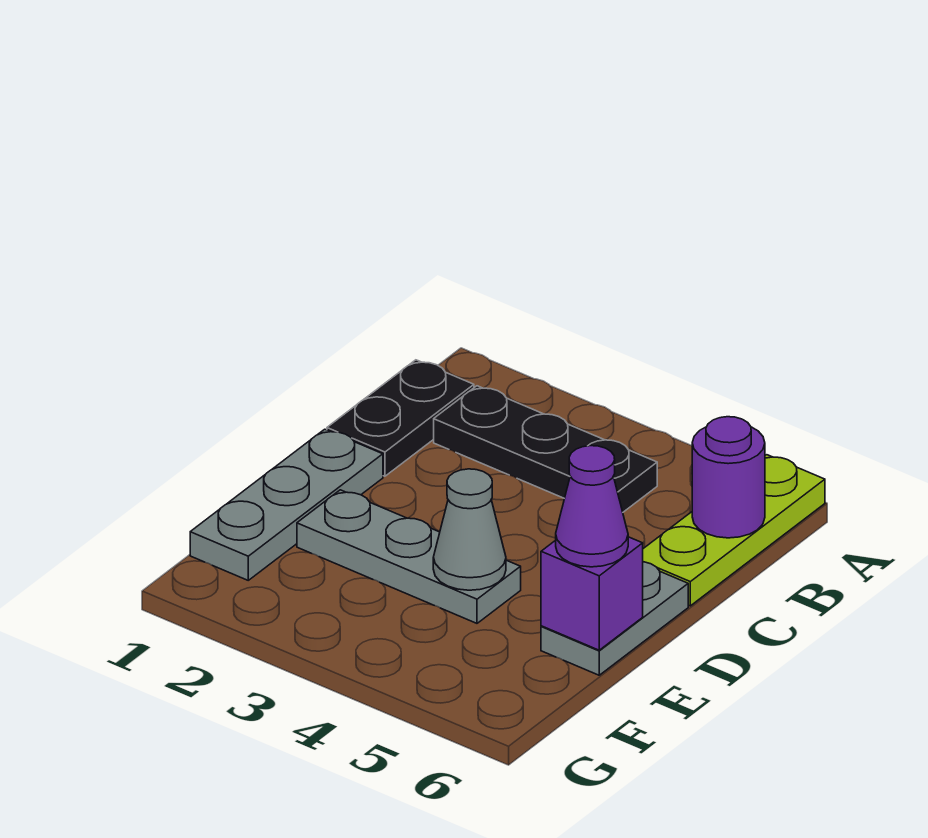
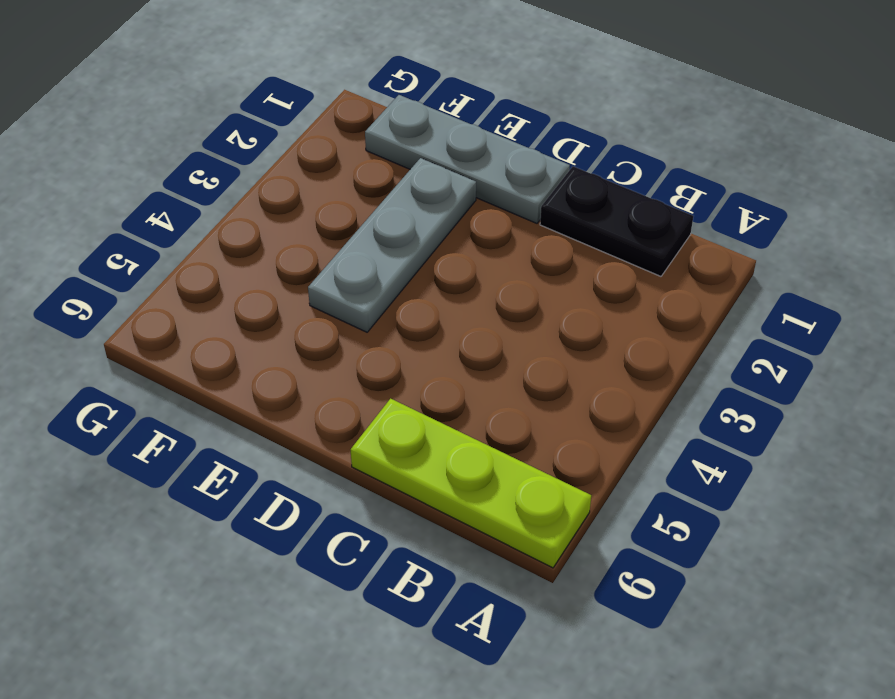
none -> black plate B2:B4 level 1
none -> grey plate D6:E6 level 1

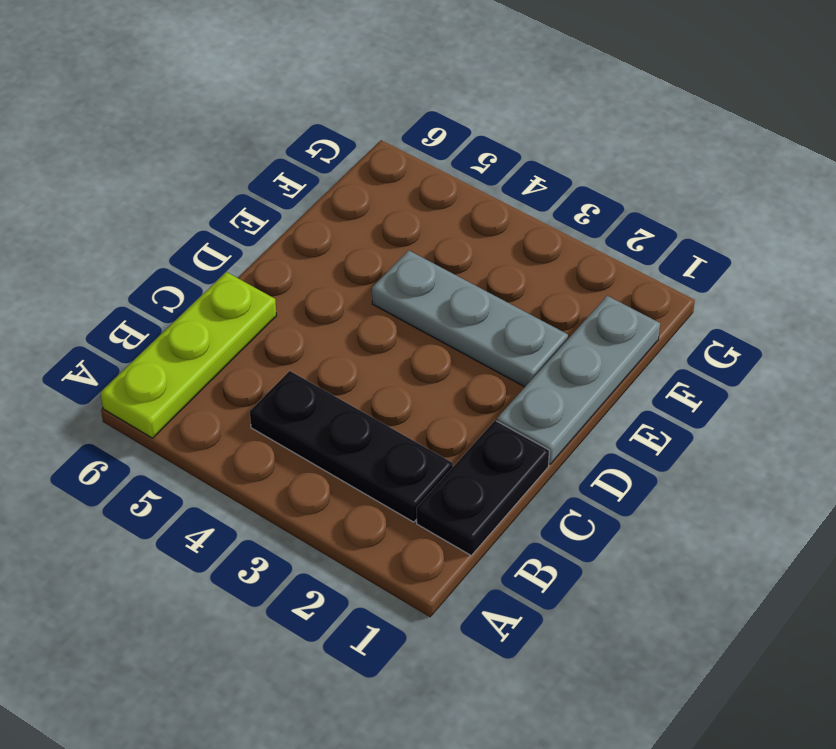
none -> grey plate D6:E6 level 1
none -> purple round brick B6 level 2

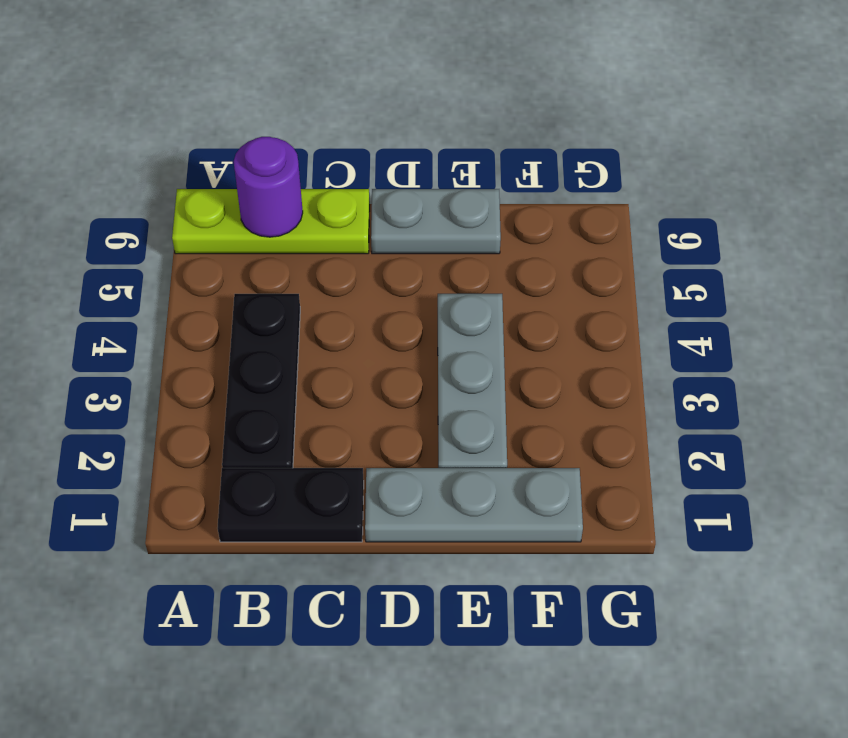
none -> grey cone E4 level 2
none -> purple brick E6 level 2

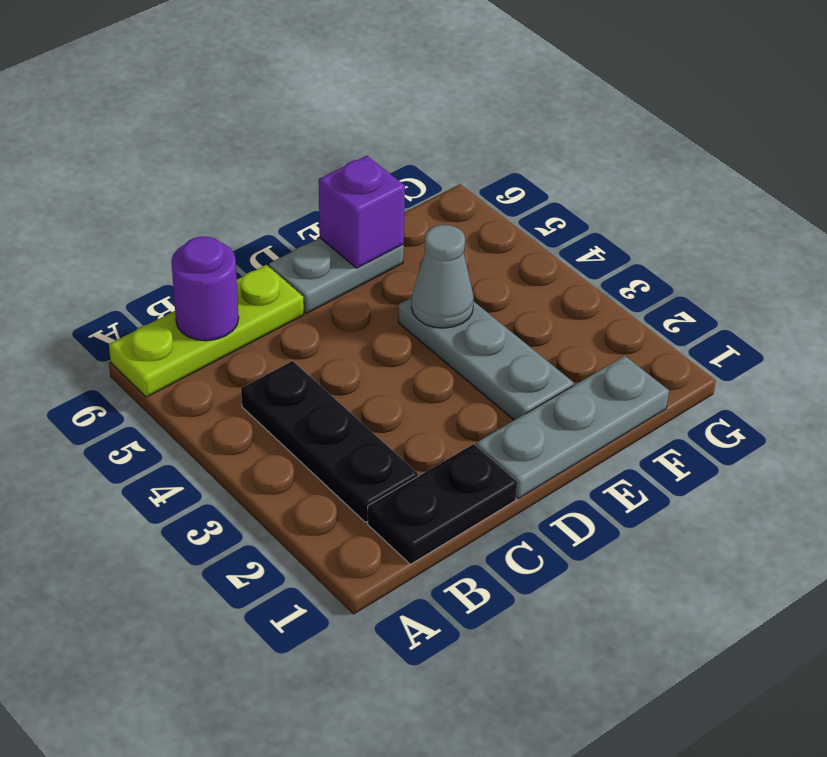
none -> purple cone E6 level 3

